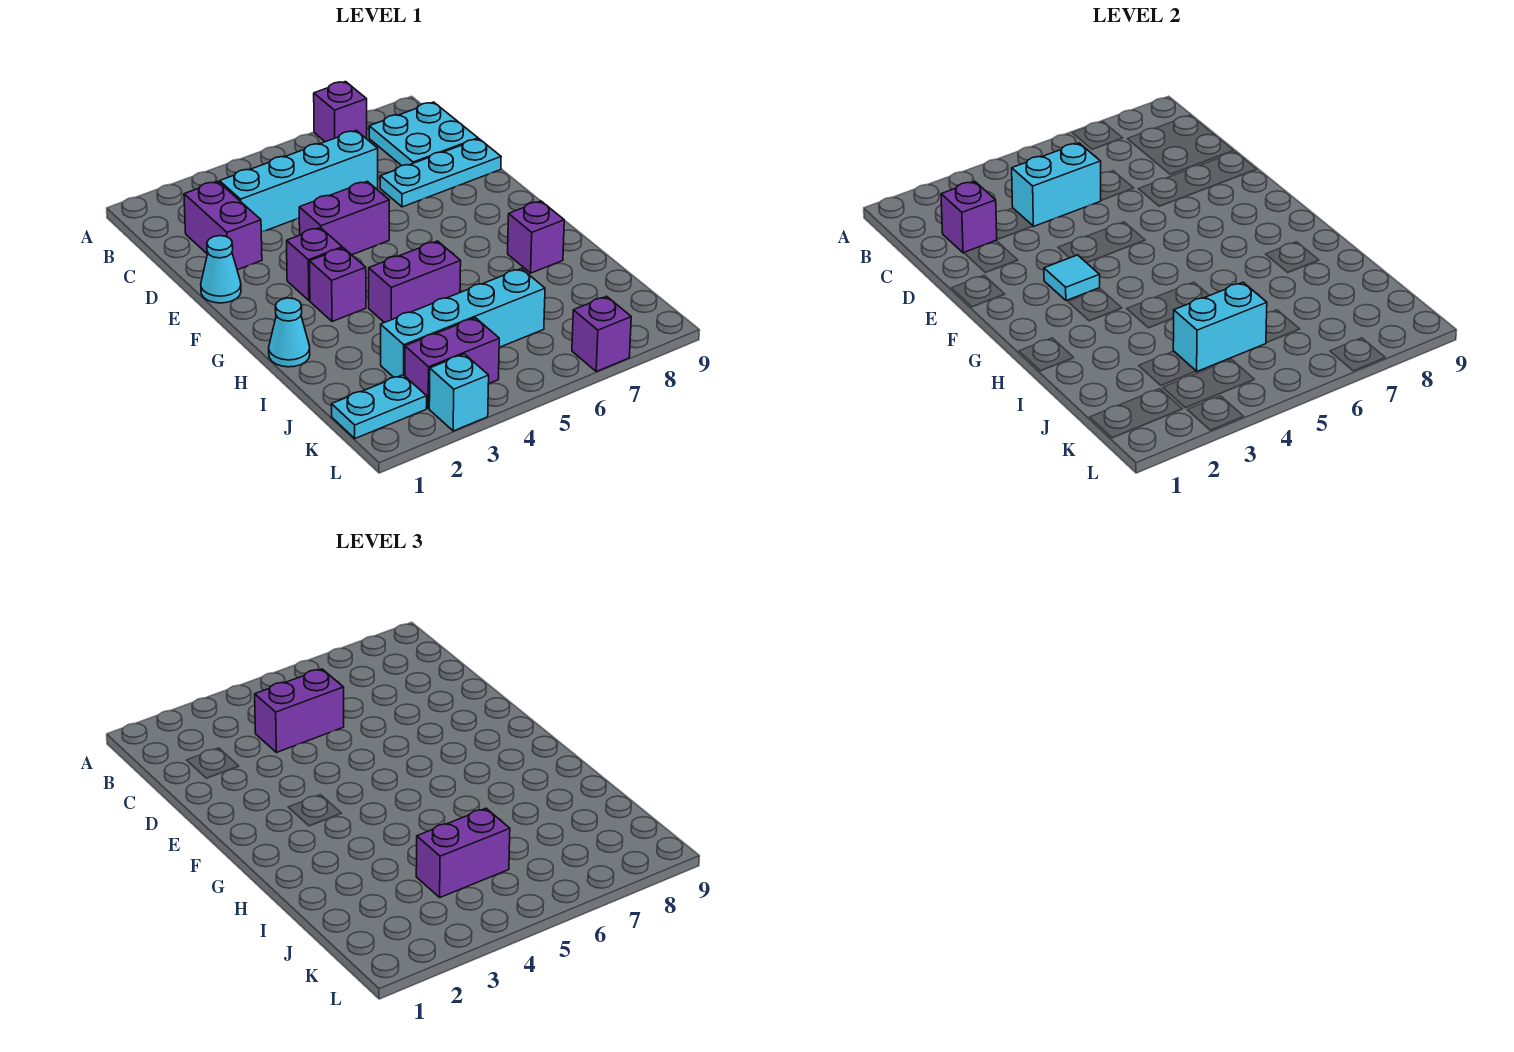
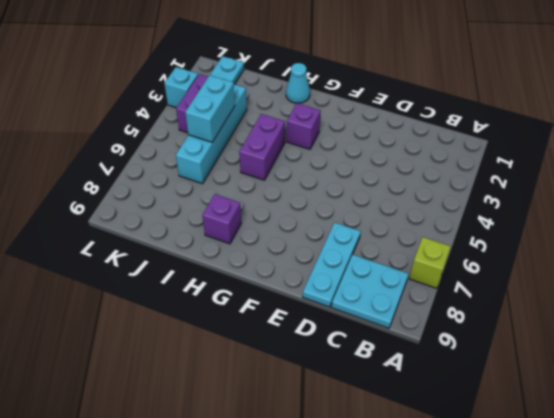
lime brick A7 level 1 -> purple brick A7 level 1
none -> purple brick C2:D2 level 1
none -> cyan brick C3:C6 level 1
none -> cyan cone E1 level 1

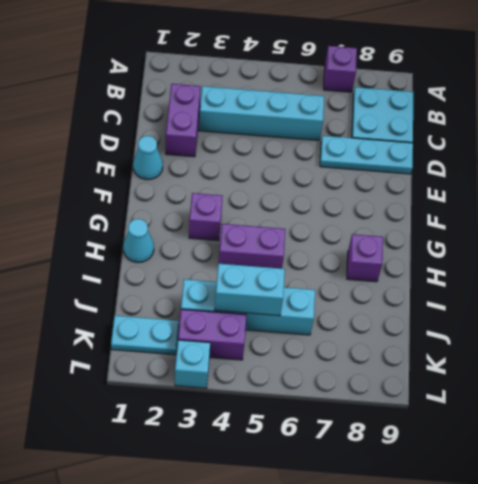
none -> purple brick E4:E5 level 1
none -> purple brick F3 level 1
none -> purple brick L7 level 1

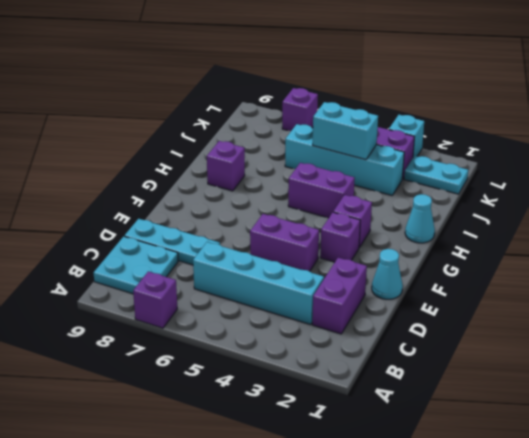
none -> purple brick C2 level 2
none -> cyan brick C4:C5 level 2
none -> cyan tile F3 level 2

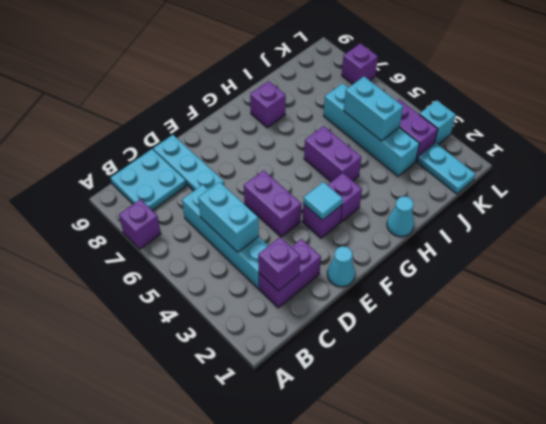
none -> purple brick C4:C5 level 3
none -> purple brick J4:J5 level 3

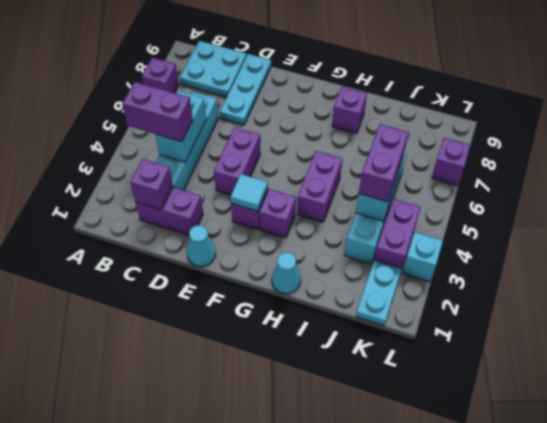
purple brick B4:C4 level 3 -> purple brick C4:C5 level 3

